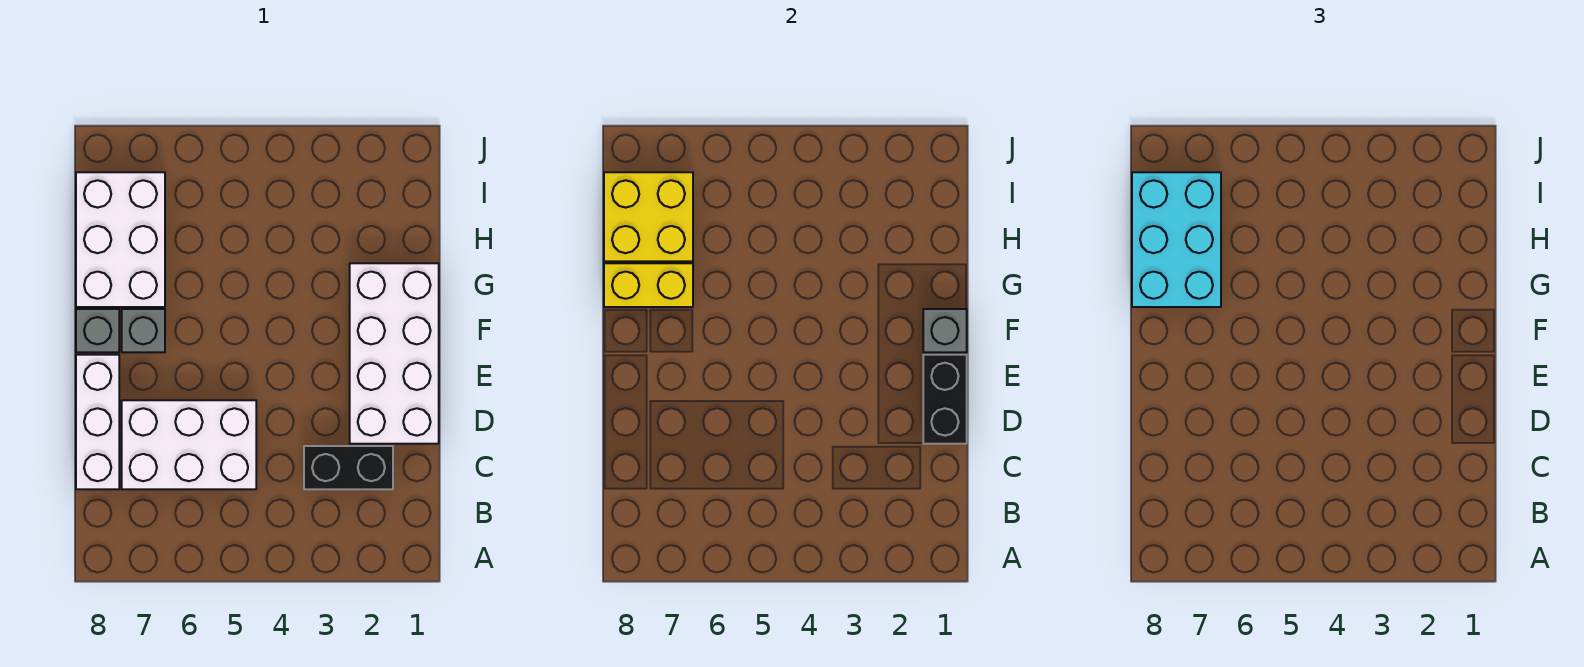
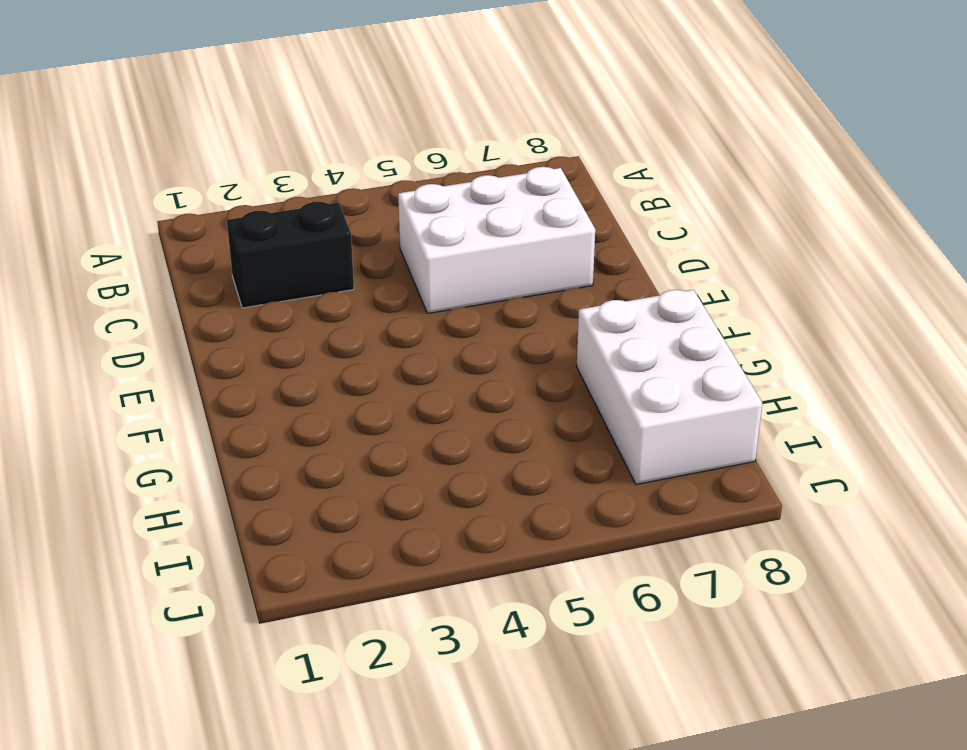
none -> white brick C8:E8 level 1
none -> white brick D1:G2 level 1
none -> grey brick F7 level 1

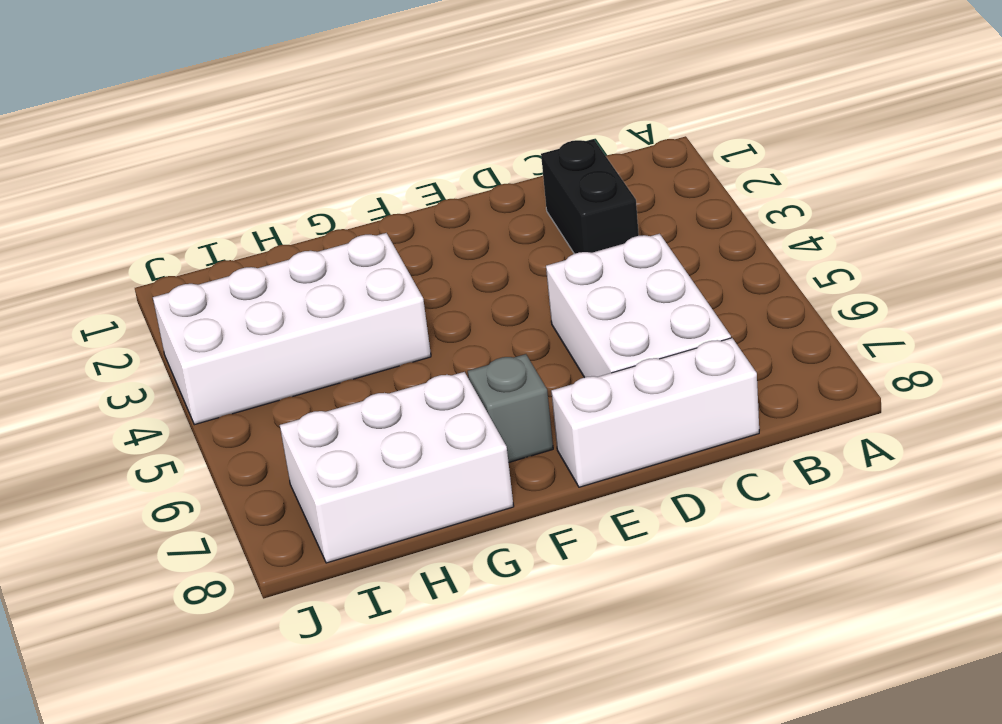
white brick G3:J4 level 1 -> white brick D1:G2 level 1
none -> grey brick F8 level 1
none -> black brick D1:E1 level 2
none -> grey brick F1 level 2

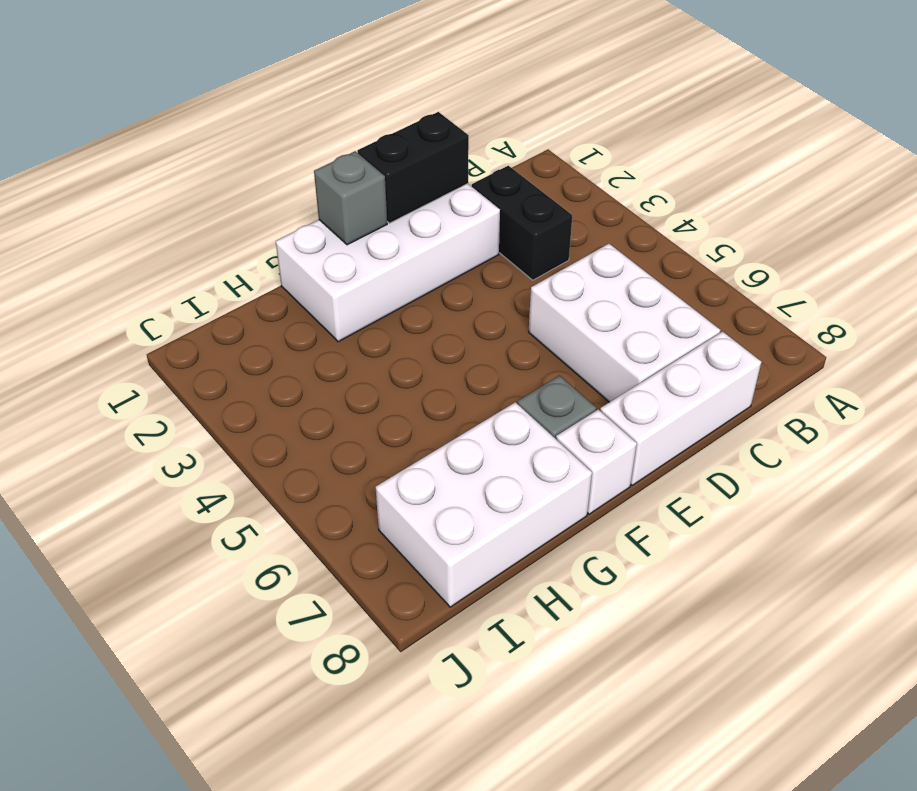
white brick F8 level 1 -> grey brick F8 level 1
none -> yellow brick G7:G8 level 2
none -> yellow brick H7:I8 level 2
none -> cyan brick G7:I8 level 3

